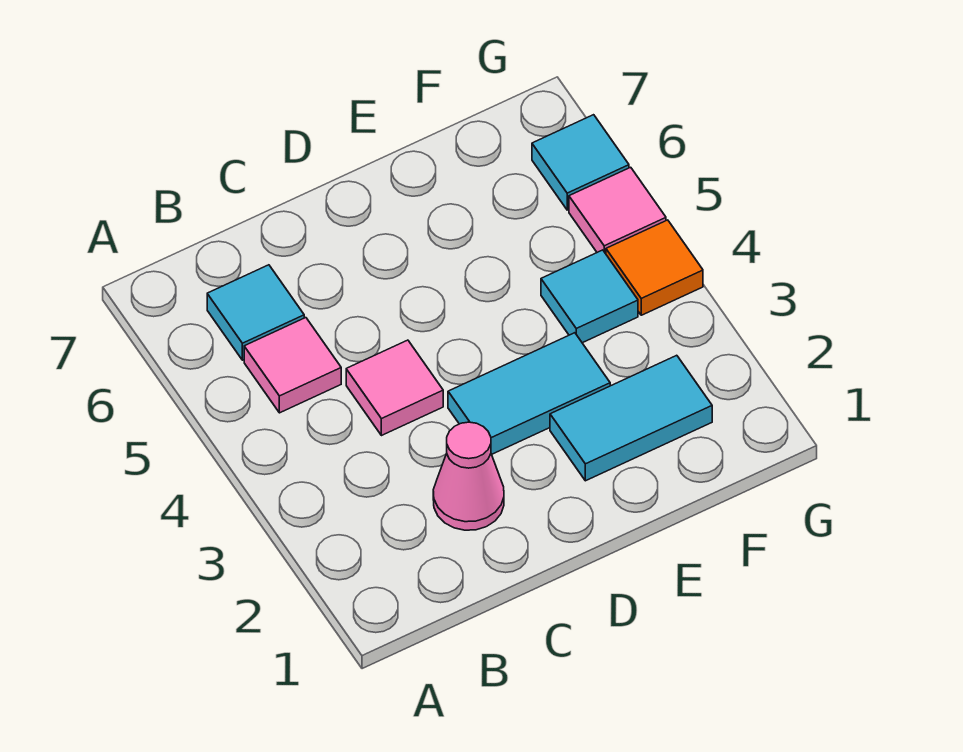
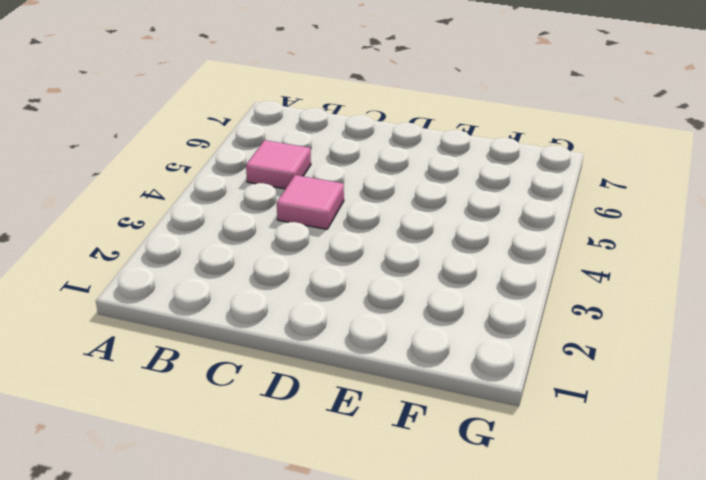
none -> cyan tile B6 level 1
none -> pink cone C2 level 1

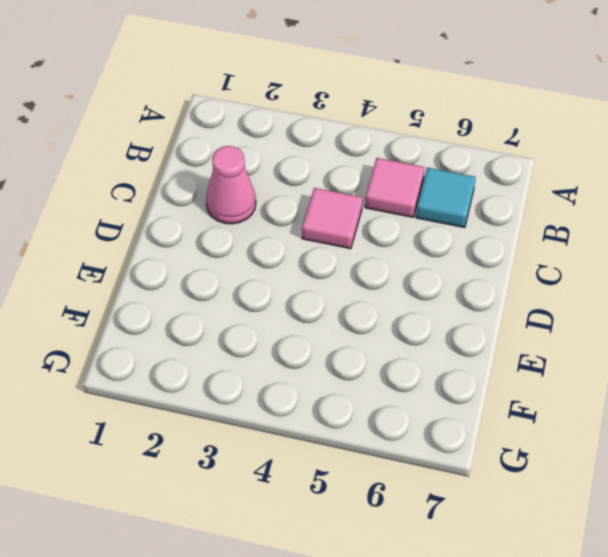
none -> cyan tile D3:E3 level 1
none -> cyan tile E2:F2 level 1

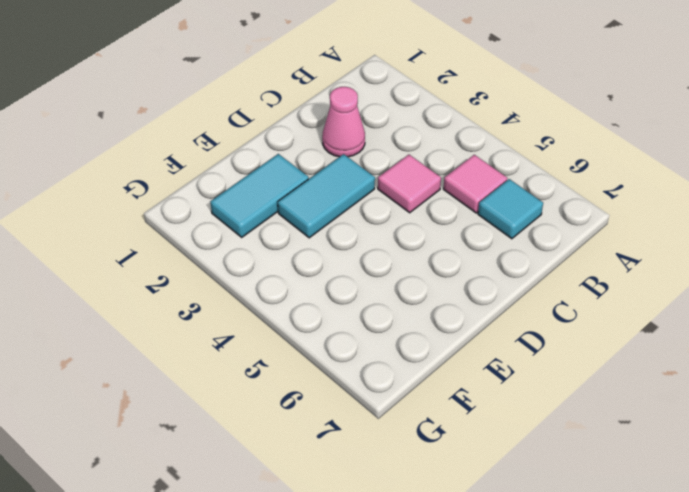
none -> cyan tile F4 level 1
none -> orange tile G4 level 1

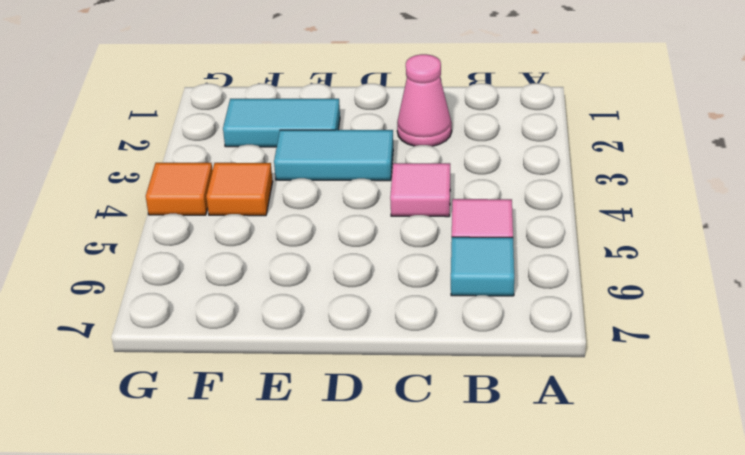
orange tile F4 level 1 -> cyan tile F4 level 1
none -> pink tile G5 level 1
none -> cyan tile G6 level 1

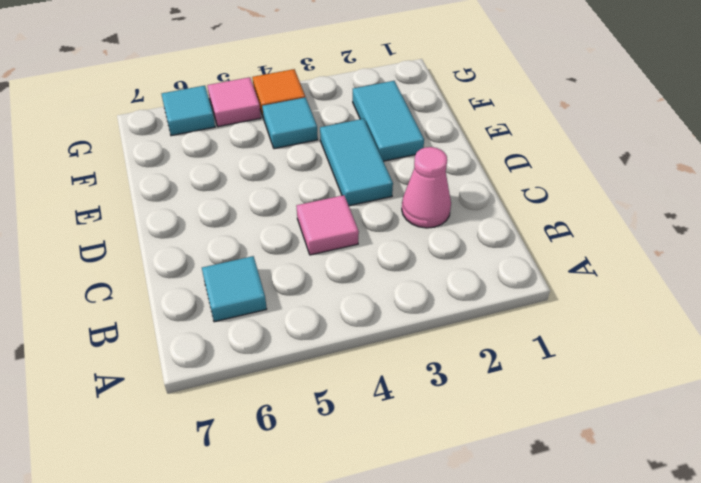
none -> pink tile B5 level 1

